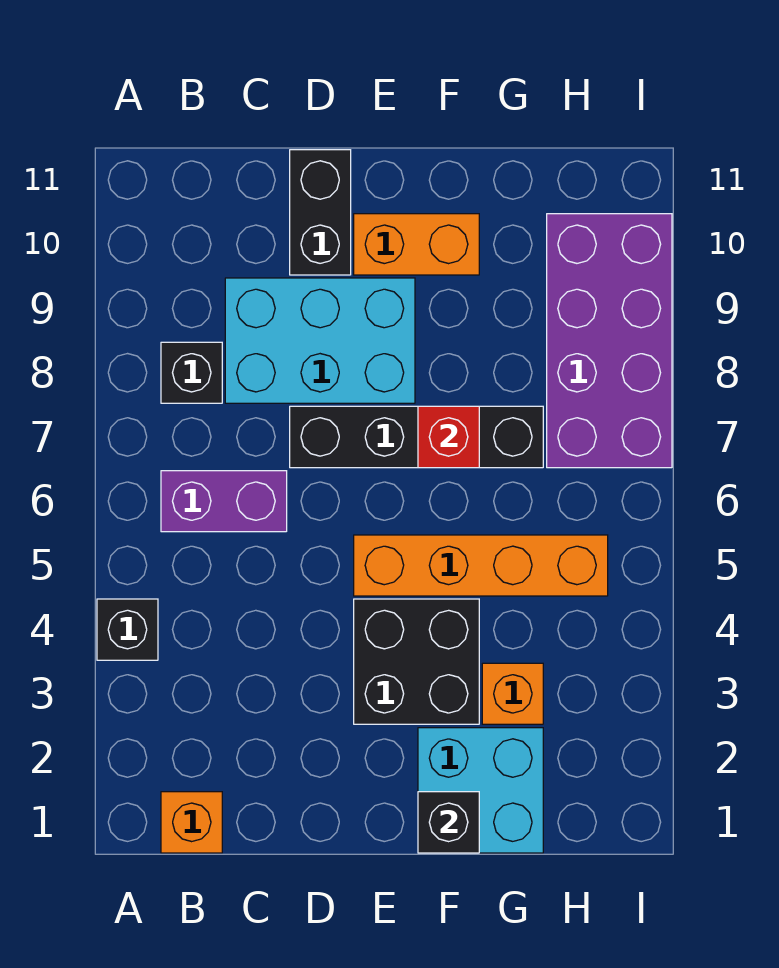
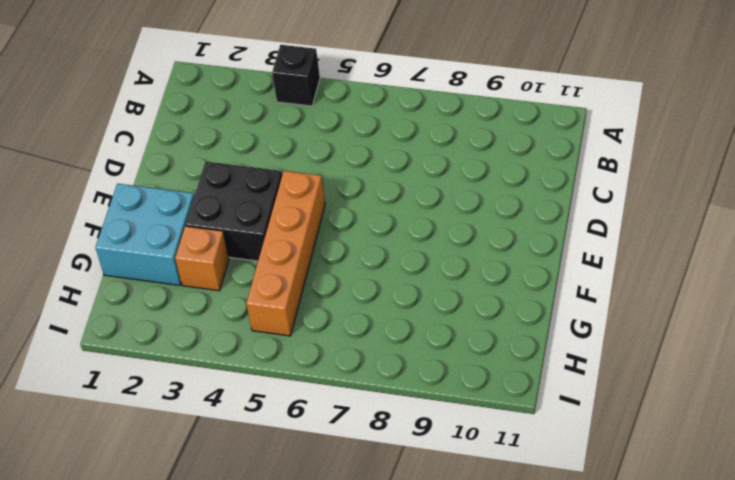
none -> orange brick B1 level 1
none -> purple brick B6:C6 level 1
none -> black brick B8 level 1

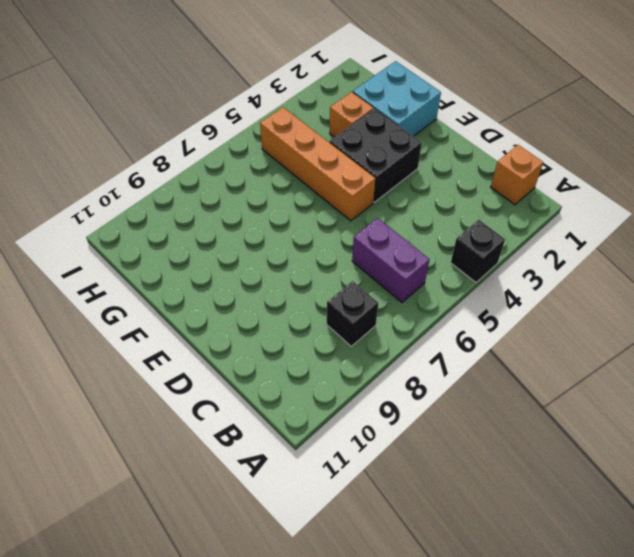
none -> cyan brick C8:E9 level 1
none -> black brick D7:G7 level 1
none -> black brick D10:D11 level 1

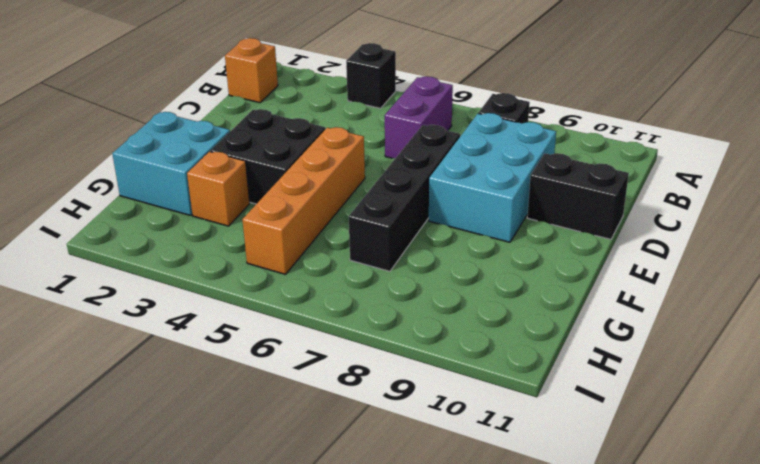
none -> orange brick E10:F10 level 1
none -> purple brick H7:I10 level 1
none -> black brick F1 level 2

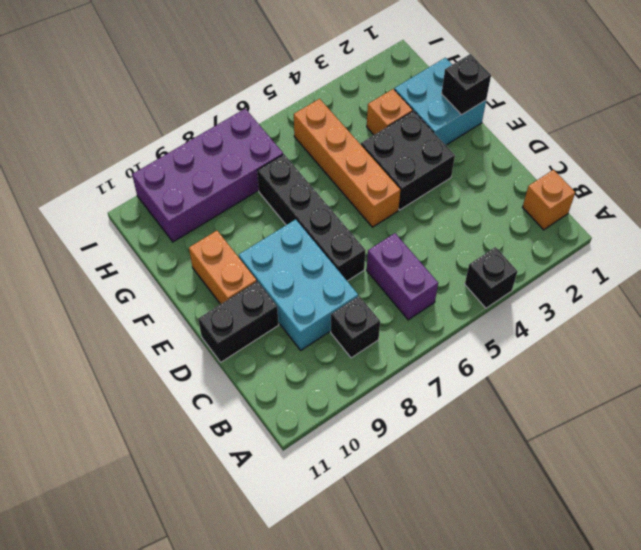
none -> red brick F7 level 2

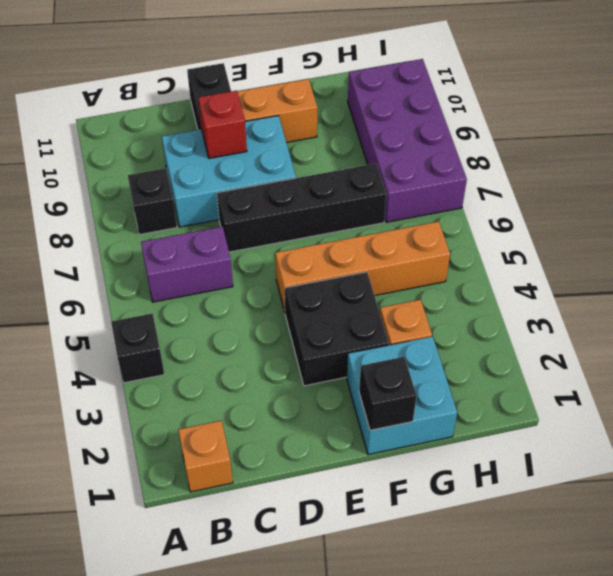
red brick D9 level 2 -> red brick F7 level 2

